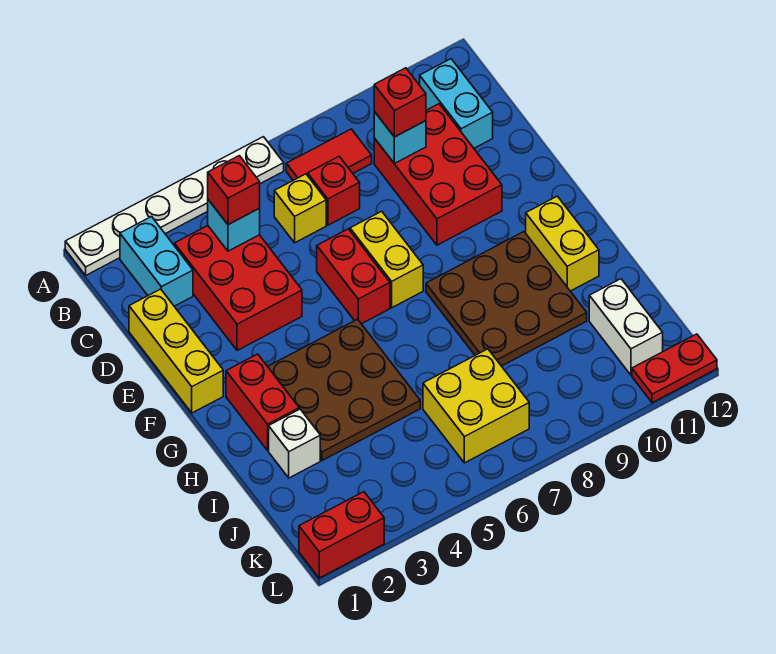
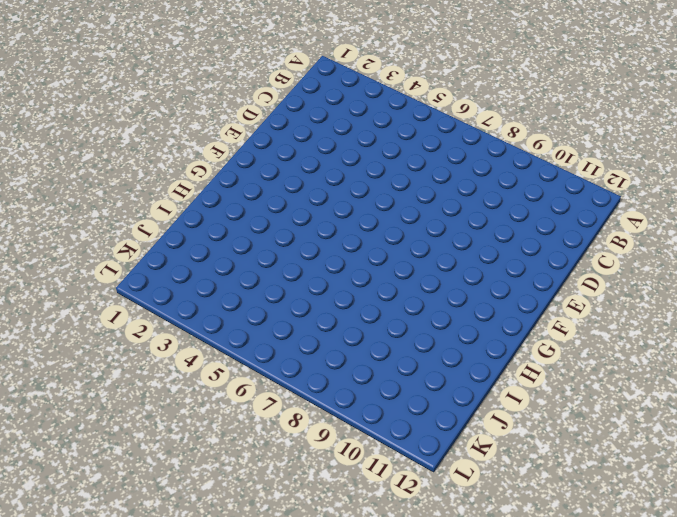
none -> white plate A1:A6 level 1
none -> cyan brick B2:C2 level 1
none -> red tile B7:B8 level 1

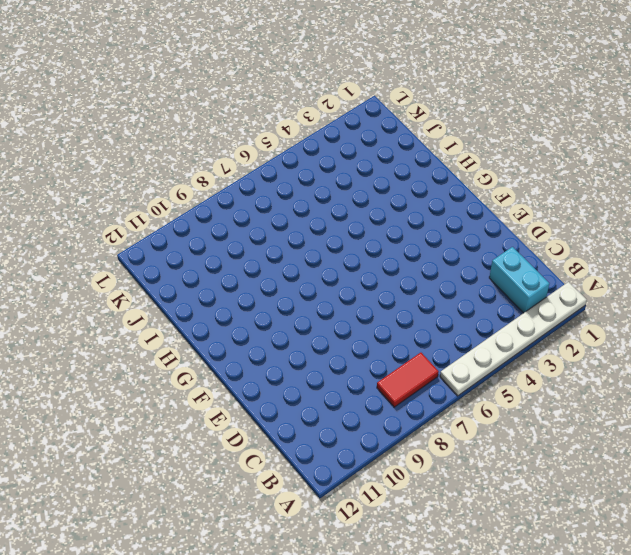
none -> cyan brick B11:C11 level 1
none -> red brick C3:E4 level 1
none -> yellow brick C6 level 1

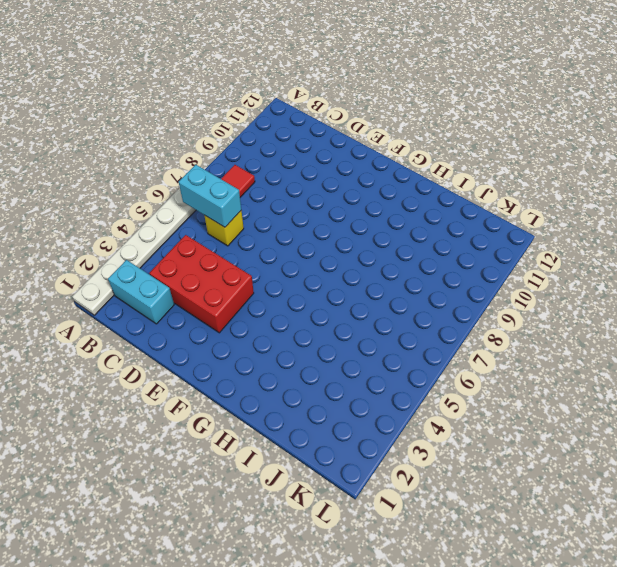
cyan brick B6:C6 level 2 -> cyan brick B11:C11 level 1
none -> red brick C7 level 1
none -> red brick C9:E10 level 1
none -> yellow brick D1:F1 level 1

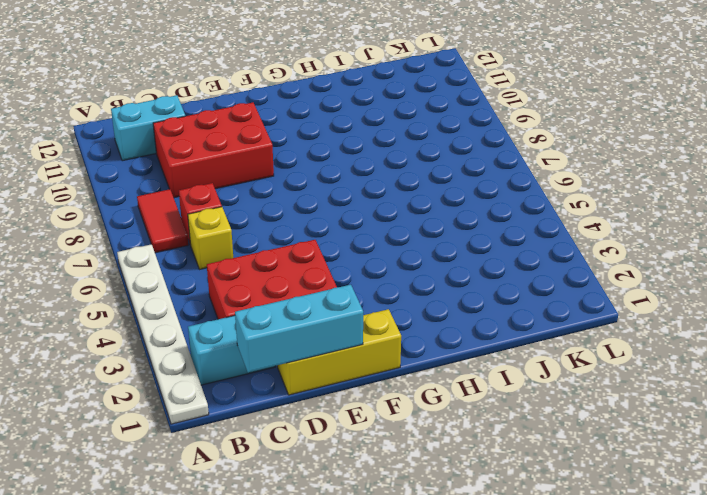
cyan brick C1:E1 level 2 -> none
none -> red brick E6:F6 level 1
none -> yellow brick E7:F7 level 1
none -> red brick G2:H2 level 1

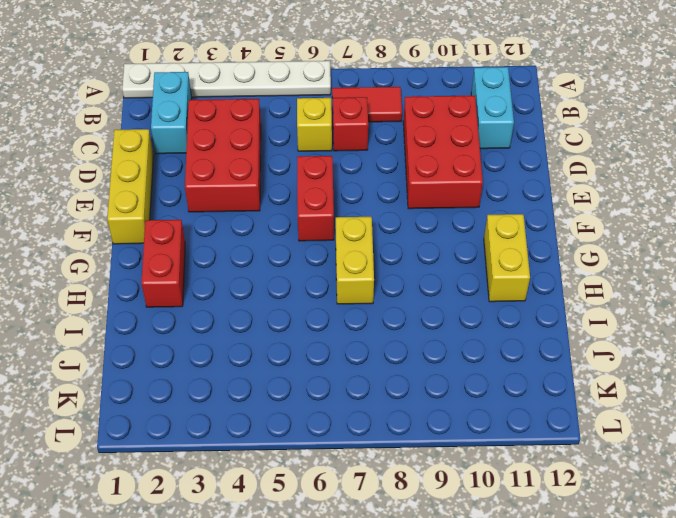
yellow brick G7:H7 level 1 -> yellow brick E7:F7 level 1
none -> brown plate G3:I5 level 1
none -> brown plate G8:I10 level 1
none -> white brick I2 level 1

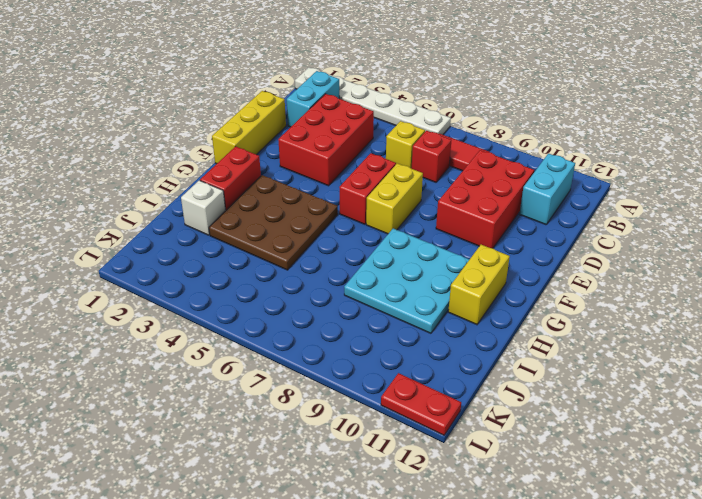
cyan plate G8:I10 level 1 -> brown plate G8:I10 level 1
none -> yellow brick J6:K7 level 1
none -> white brick J11:K11 level 1
none -> red brick L1:L2 level 1

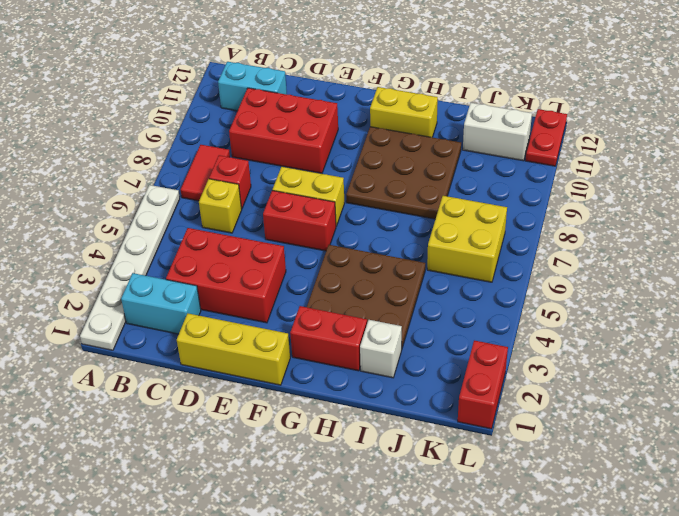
none -> cyan brick C4 level 2
none -> cyan brick C9 level 2
none -> red brick C4 level 3

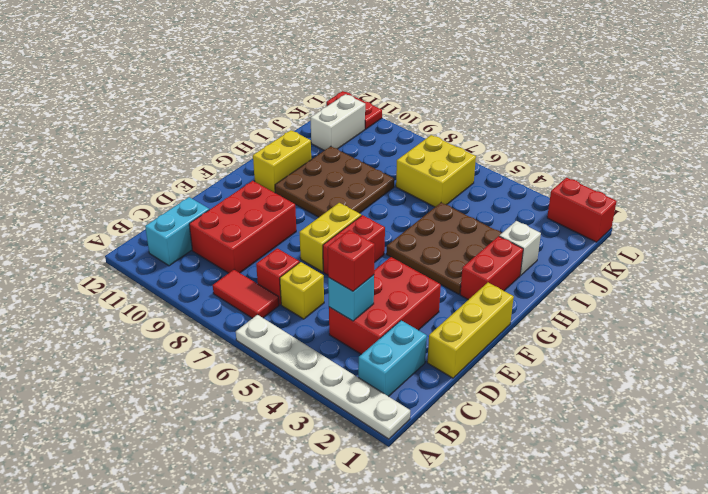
none -> cyan brick C9 level 2
none -> red brick C9 level 3

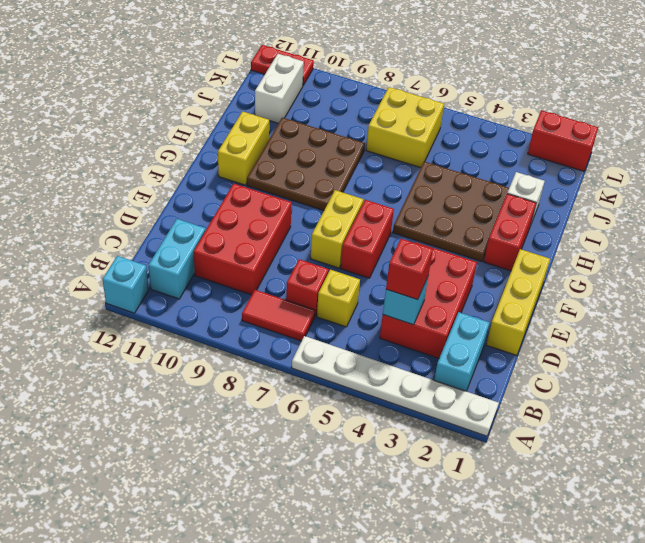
cyan brick A12 level 1 -> cyan brick C9 level 2
none -> red brick C9 level 3

